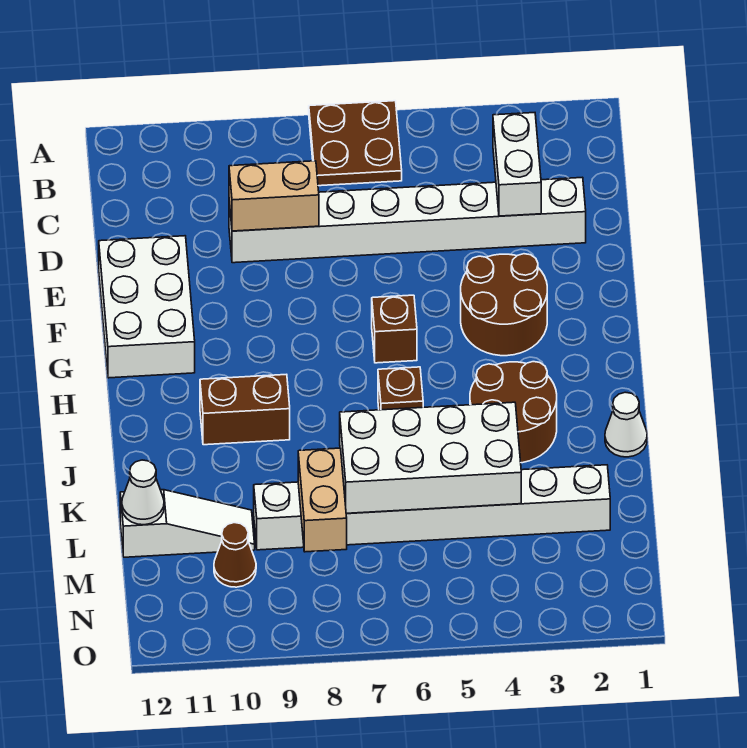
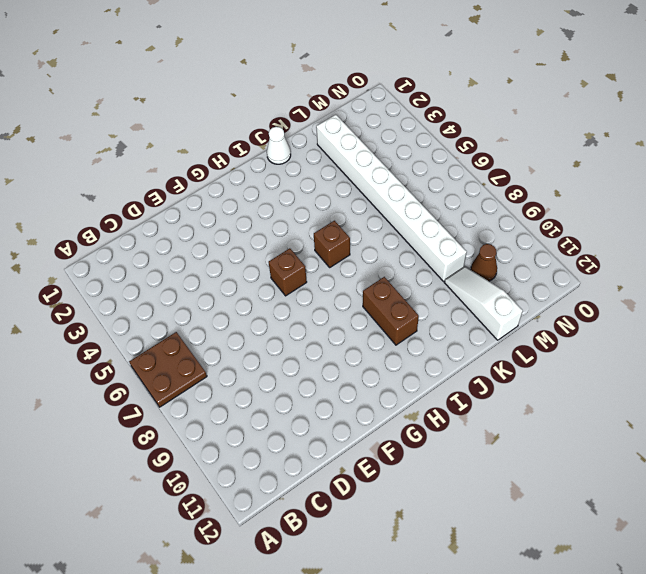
none -> white brick D2:D9 level 1
none -> white brick E11:G12 level 1
none -> brown round brick F3:G4 level 1

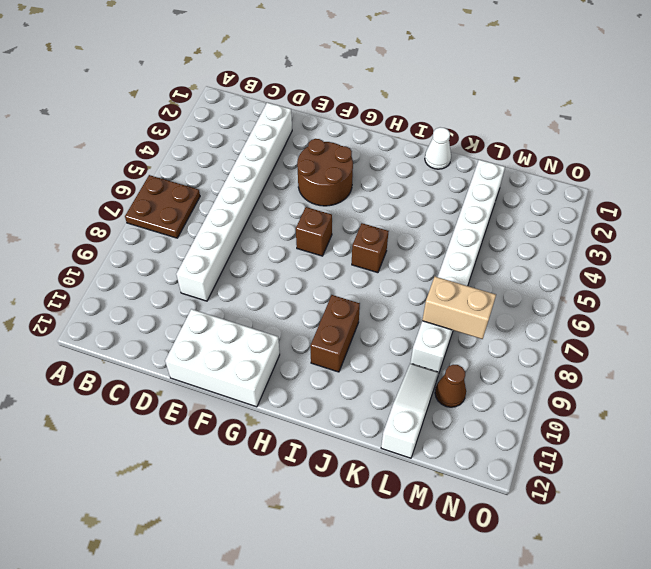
none -> brown round brick I3:J4 level 1
none -> white brick C3:D3 level 2
none -> tan brick D8:D9 level 2

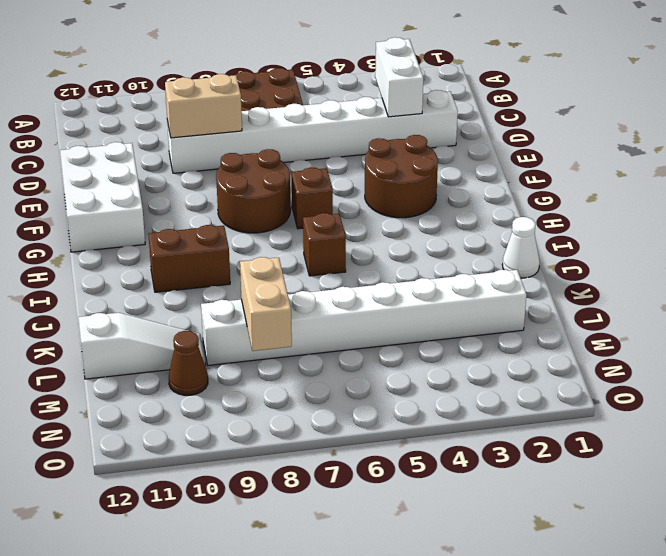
brown round brick F7:G8 level 1 -> brown round brick I3:J4 level 1
none -> white brick K4:L7 level 2
none -> white cone L12 level 2

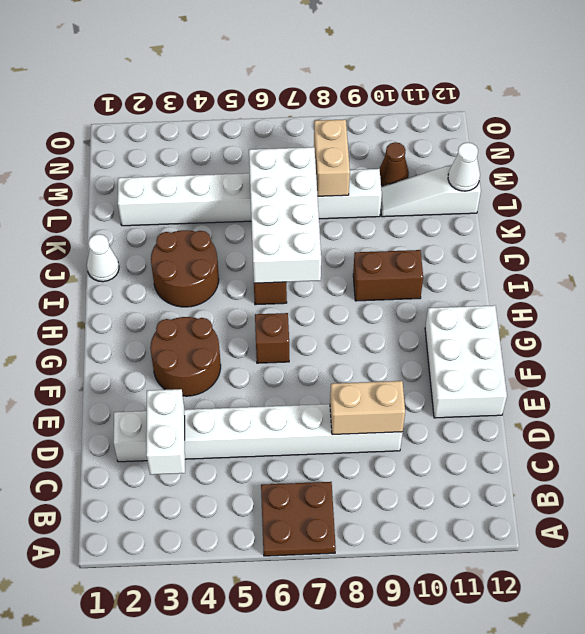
white brick I6:L7 level 2 -> white brick K4:L7 level 2

